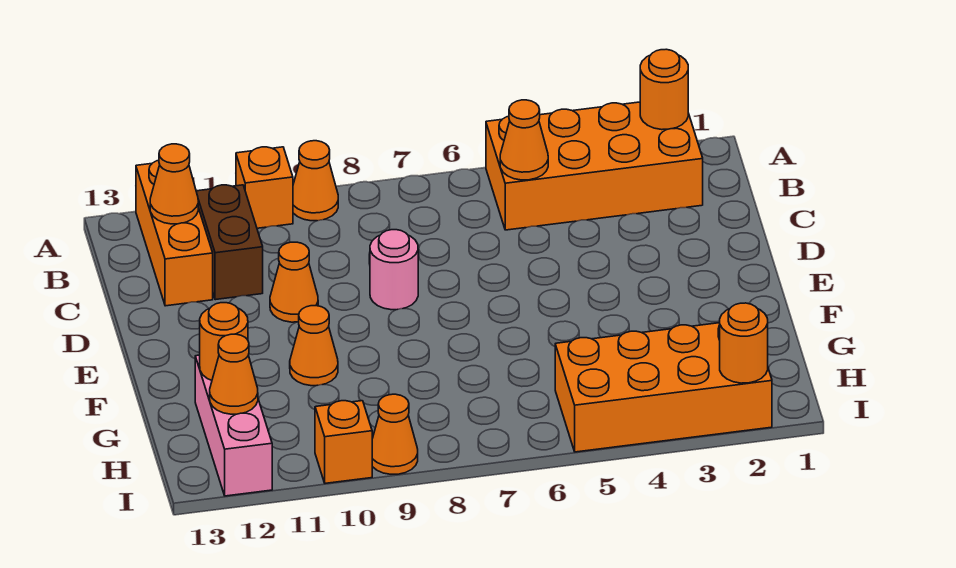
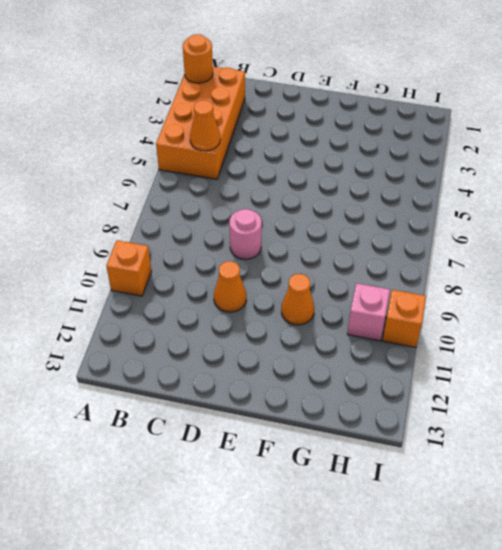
pink brick H10 level 1 -> none
none -> orange cone A9 level 1
none -> orange brick A12:C12 level 1
none -> brown brick B11:C11 level 1

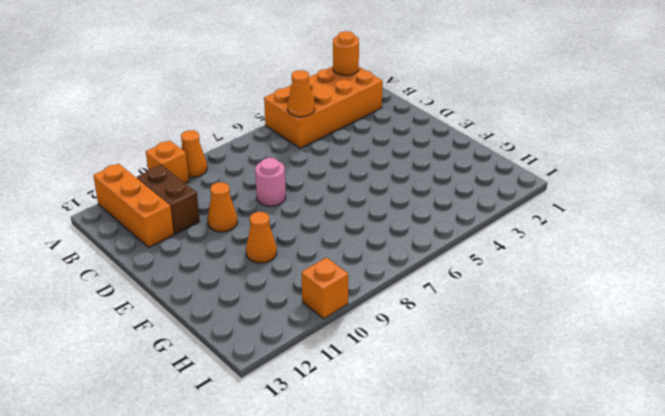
none -> pink brick G12:I12 level 1
none -> orange brick H2:I5 level 1
none -> orange cone I9 level 1

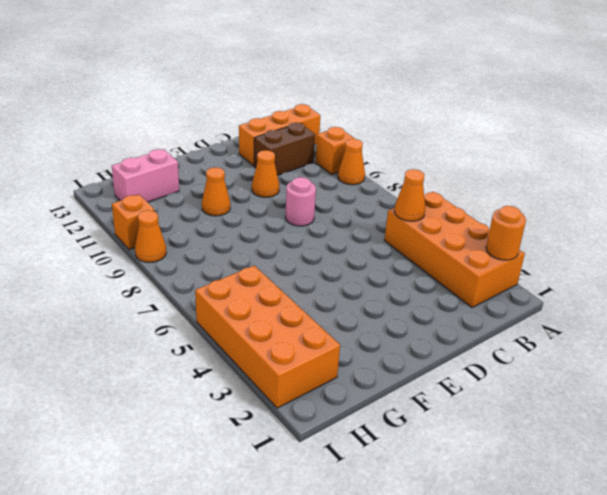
pink brick G12:H12 level 1 -> pink brick G12:I12 level 1
none -> orange cone B12 level 2
none -> orange round brick G12 level 2
none -> orange cone H12 level 2

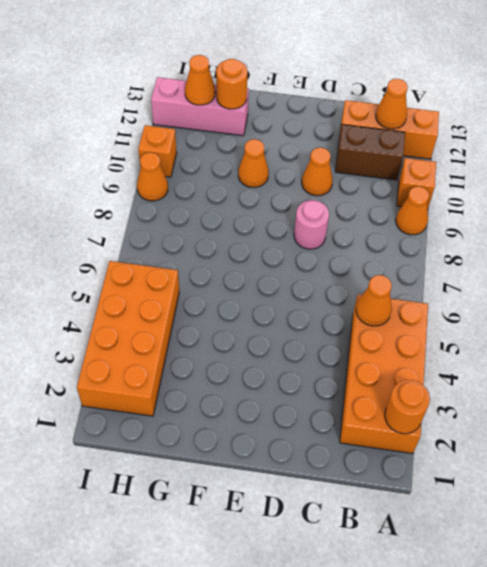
none -> orange round brick I2 level 2

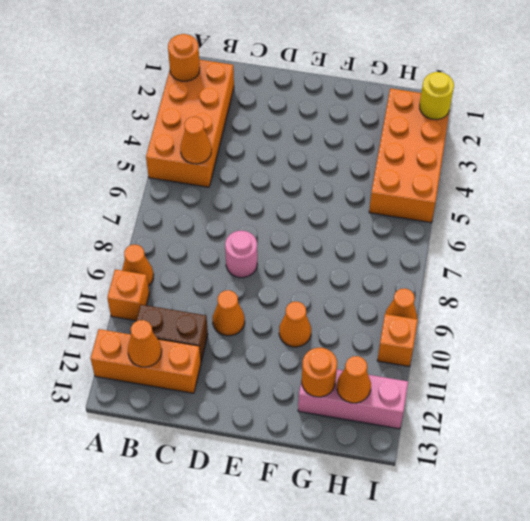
yellow round brick I2 level 2 -> orange round brick I2 level 2

